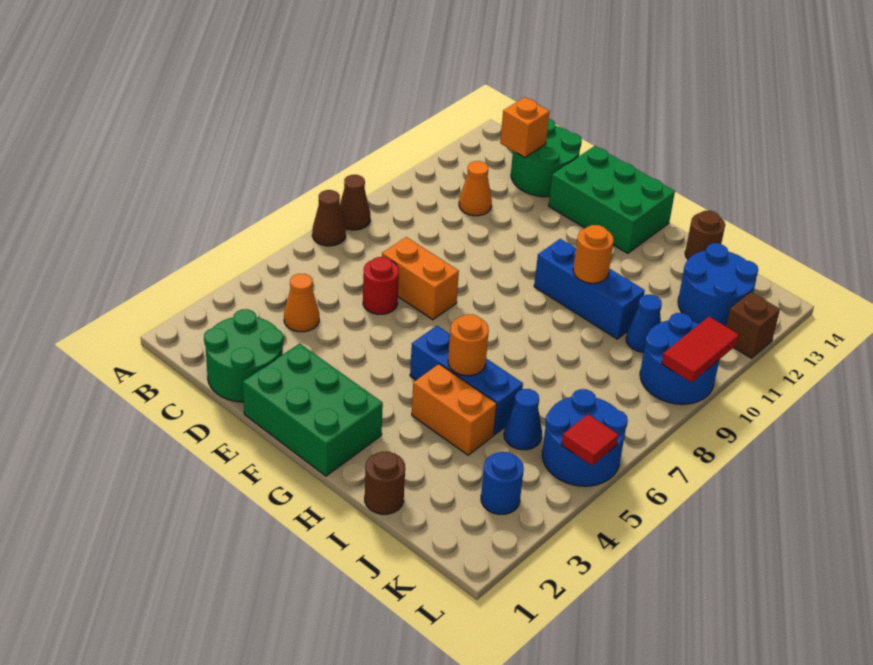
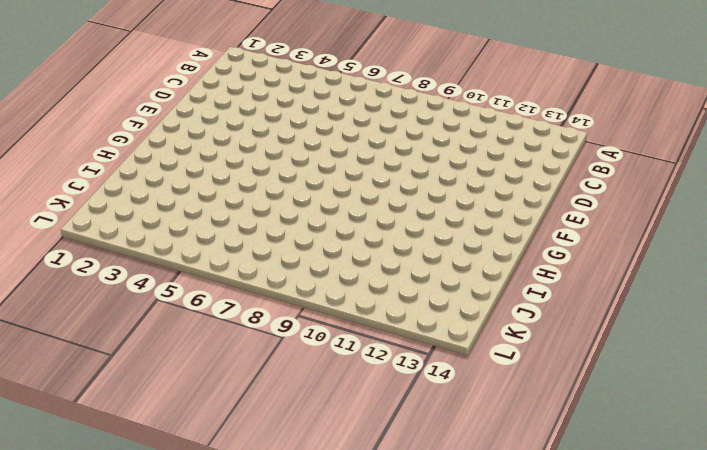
none -> brown cone A7 level 1
none -> brown cone A8 level 1
none -> green round brick C1:D2 level 1

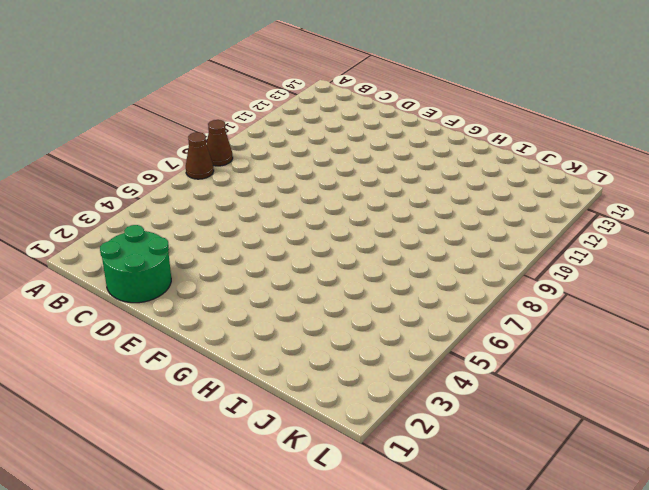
none -> orange cone C4 level 1
none -> orange cone C11 level 1
none -> green round brick C13:D14 level 1

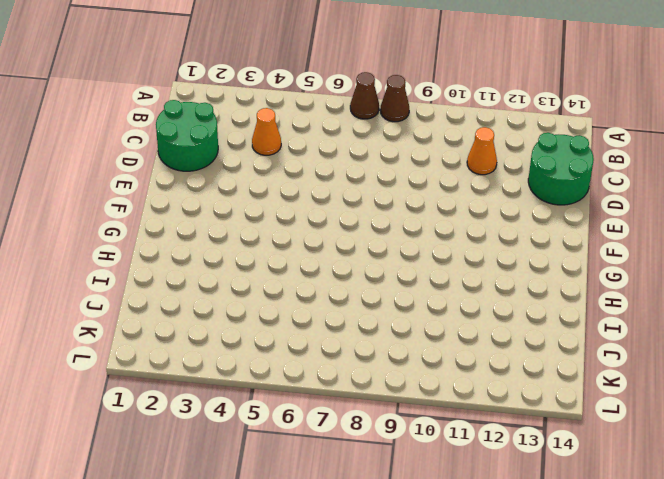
none -> red round brick D6 level 1
none -> orange brick D7:E7 level 1
none -> green brick E1:G2 level 1

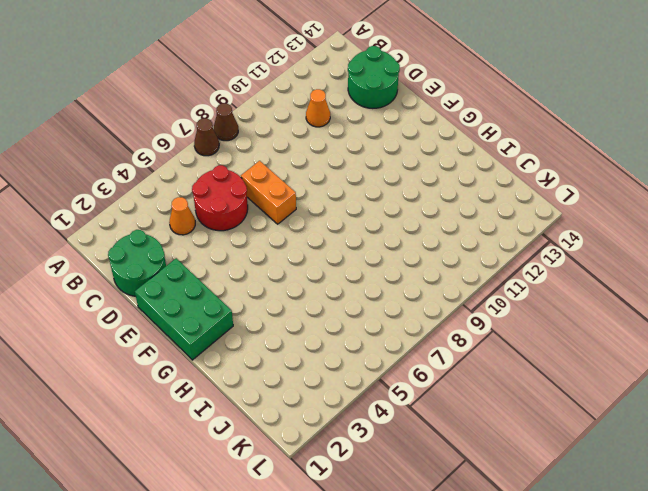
red round brick C5:D6 level 1 -> red round brick D6 level 1
none -> green brick E13:G14 level 1
none -> blue brick G5:I5 level 1
none -> blue brick G10:I10 level 1

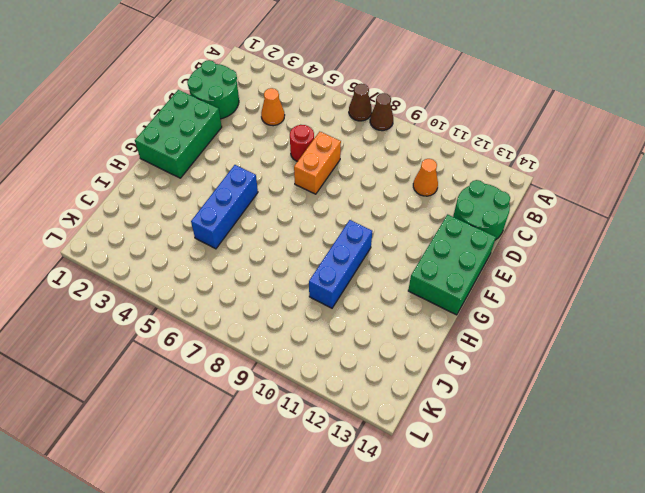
none -> orange brick H4:I4 level 1
none -> brown round brick I1 level 1
none -> brown round brick I14 level 1

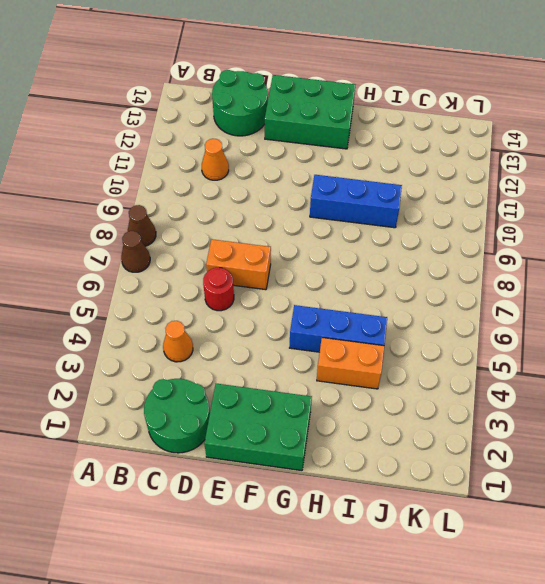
none -> brown round brick I1 level 1
none -> brown round brick I14 level 1
none -> blue cone J5 level 1

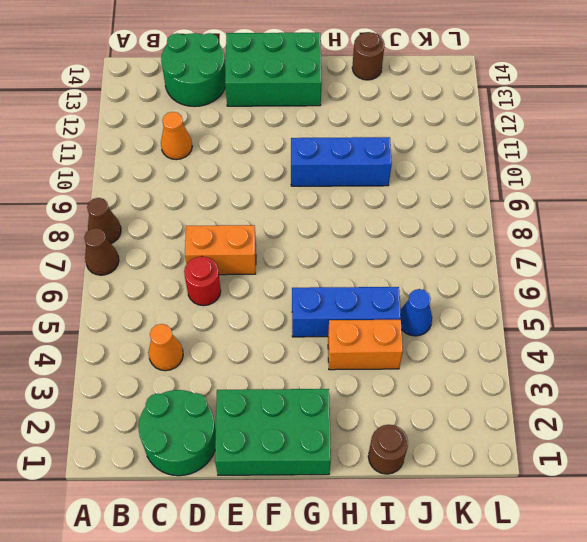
none -> blue cone J10 level 1
none -> blue round brick J12:K13 level 1
none -> blue round brick K3 level 1

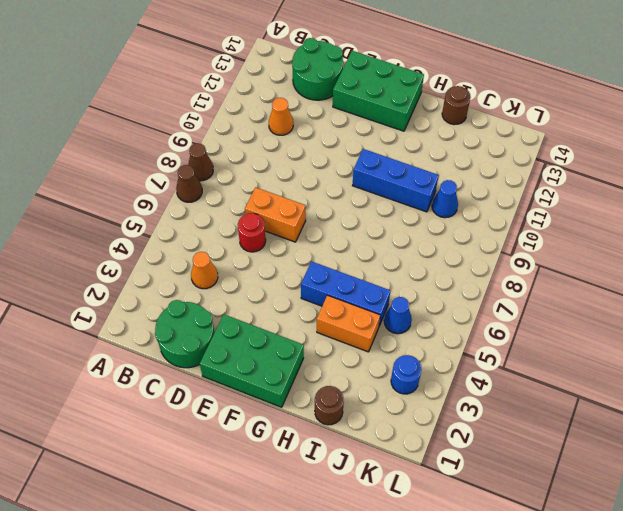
none -> blue round brick J12:K13 level 1
none -> blue round brick K5:L6 level 1
none -> blue round brick K9:L10 level 1

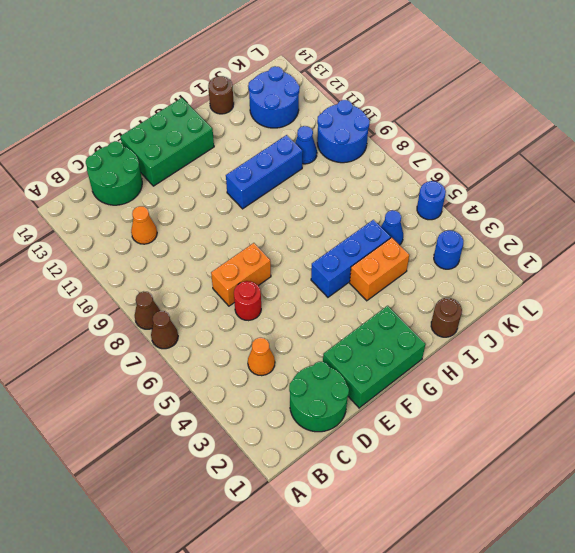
blue round brick L5 level 1 -> blue round brick K5:L6 level 1
none -> brown brick L12 level 1
none -> orange brick C13 level 2
none -> orange round brick H5 level 2

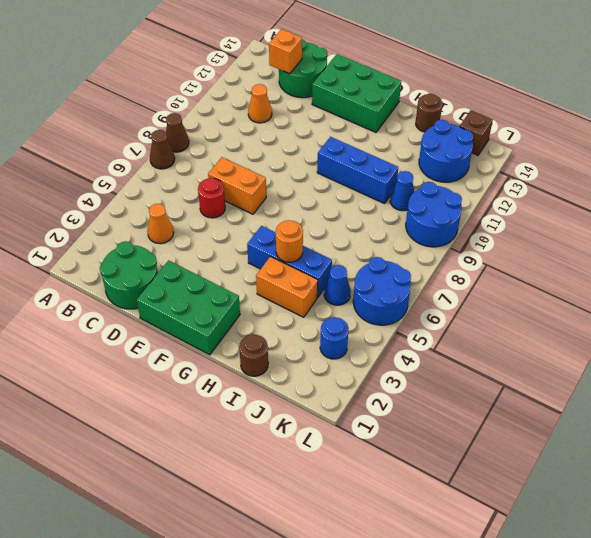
brown brick K14 level 1 -> brown brick L12 level 1
none -> orange round brick H10 level 2
none -> red tile L5 level 2
none -> red tile L9:L10 level 2

